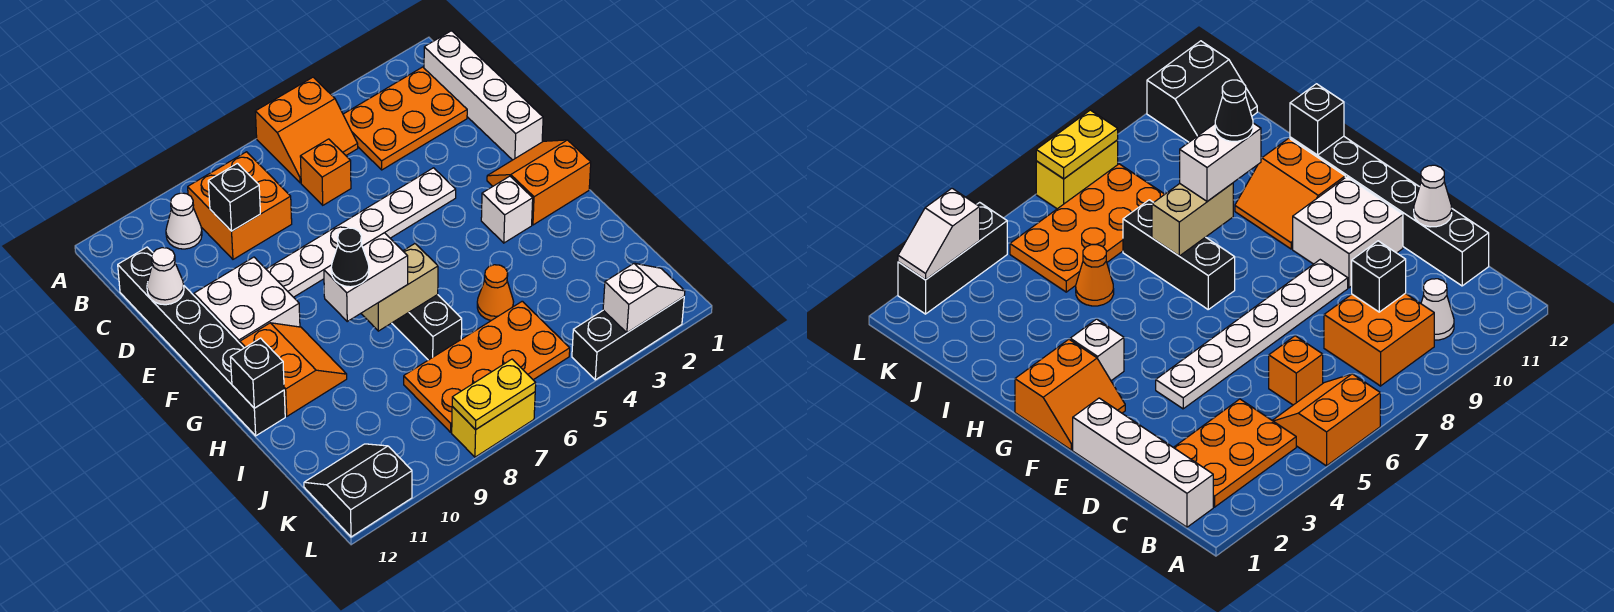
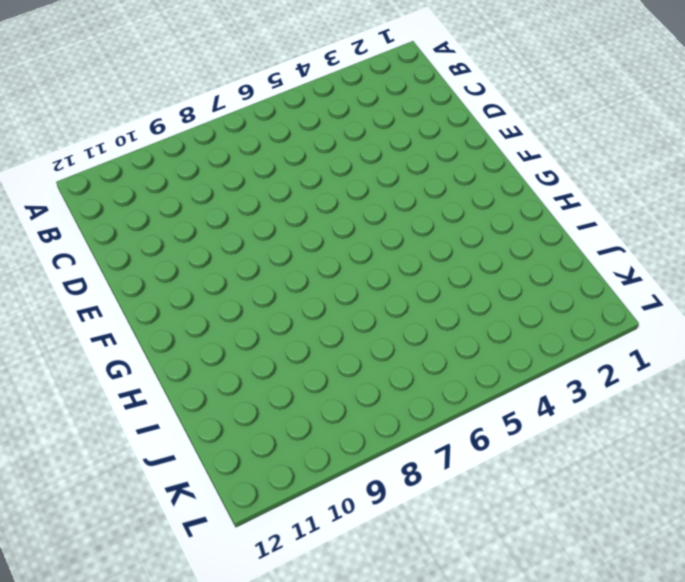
none -> orange slope A5:B6 level 1 top A
none -> white brick B1:E1 level 1
none -> orange plate B2:C4 level 1

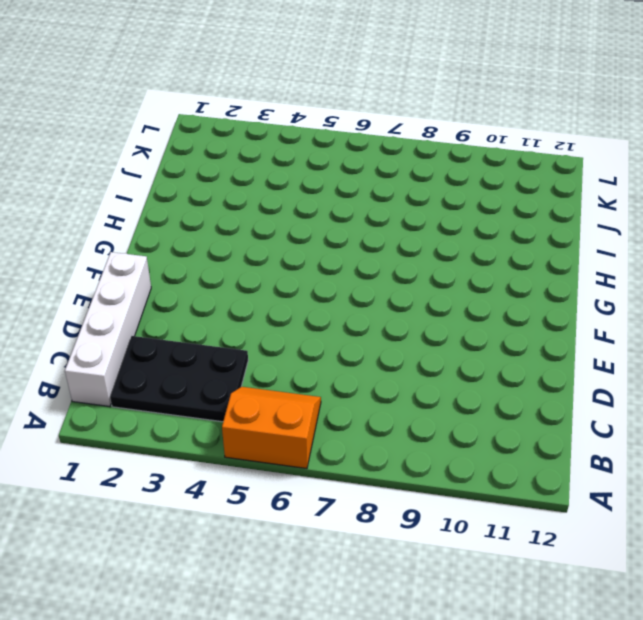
black plate B2:C4 level 1 -> orange plate B2:C4 level 1
none -> orange brick B8:C9 level 1
none -> white cone B10 level 1
none -> orange brick C6 level 1

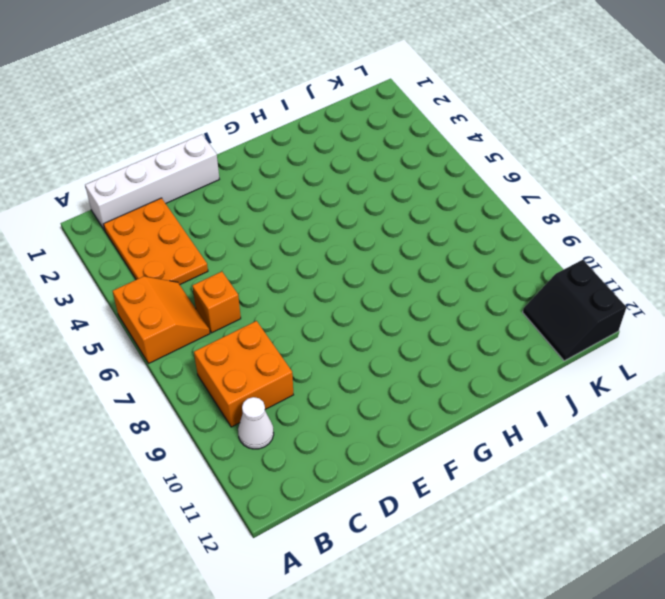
none -> black brick C12:H12 level 1
none -> white plate E4:E9 level 1
none -> white brick E10:F11 level 1

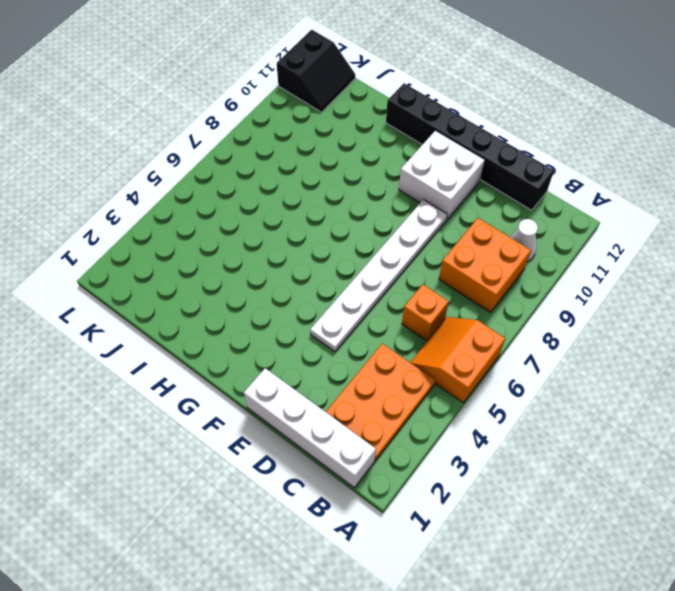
none -> orange slope F1:G2 level 1 top G
none -> white brick G3 level 1
none -> black brick G7:I7 level 1

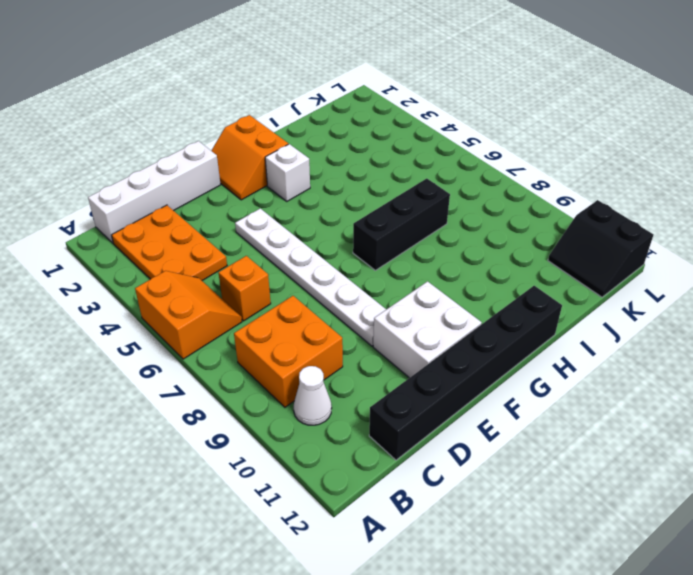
none -> orange slope G10:H11 level 1 top 11
none -> orange cone I5 level 1
none -> orange plate J5:K8 level 1

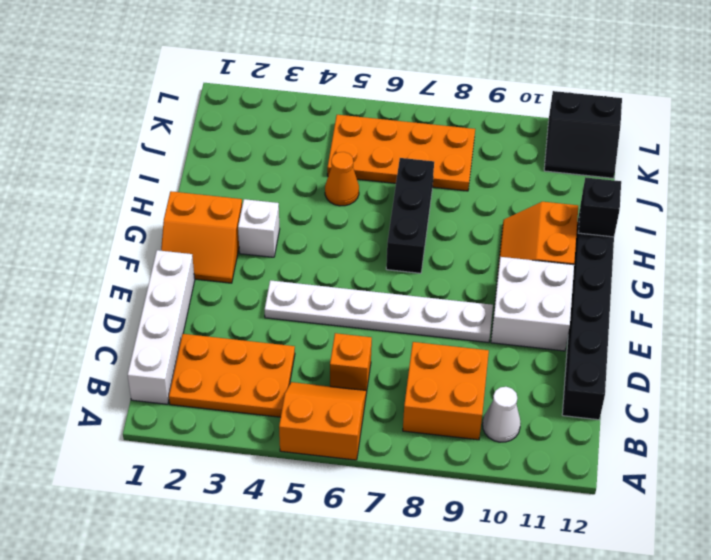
none -> black brick L2:L4 level 1
none -> yellow brick L7:L8 level 1
none -> black brick C9 level 2

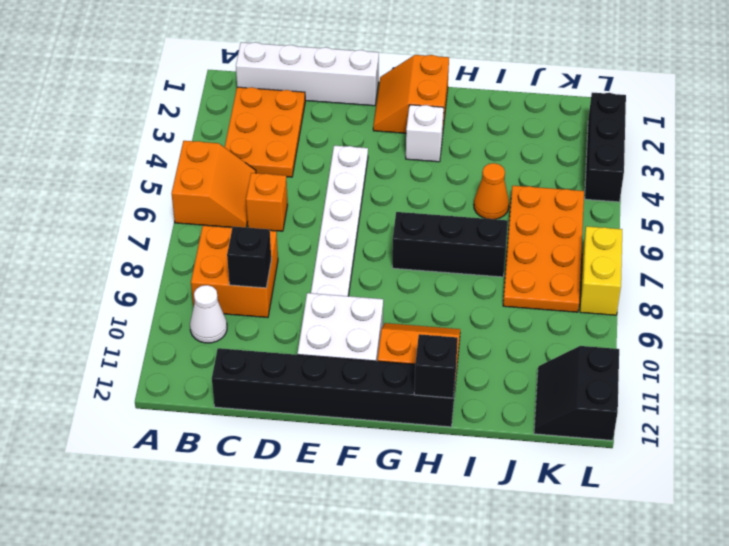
none -> white cone D12 level 2
none -> tan brick H7:H8 level 2
none -> white slope L2:L3 level 2 top 3

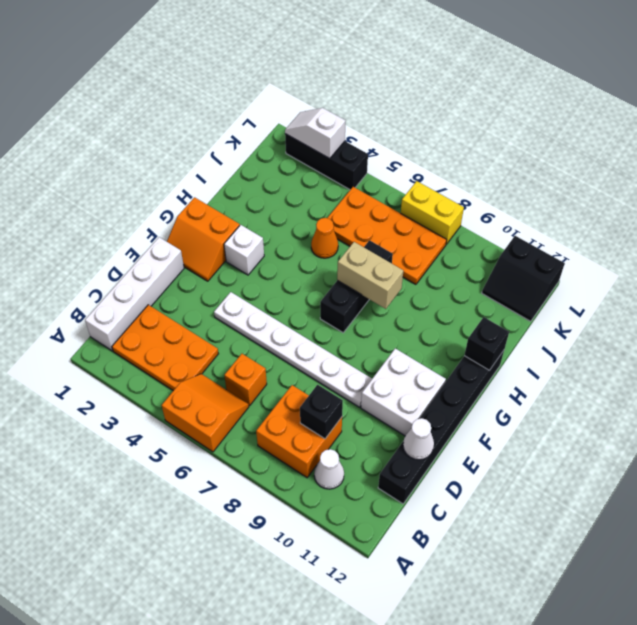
none -> orange slope G10:H11 level 1 top 11
none -> yellow plate L7:L8 level 2
none -> white brick H8:H9 level 3

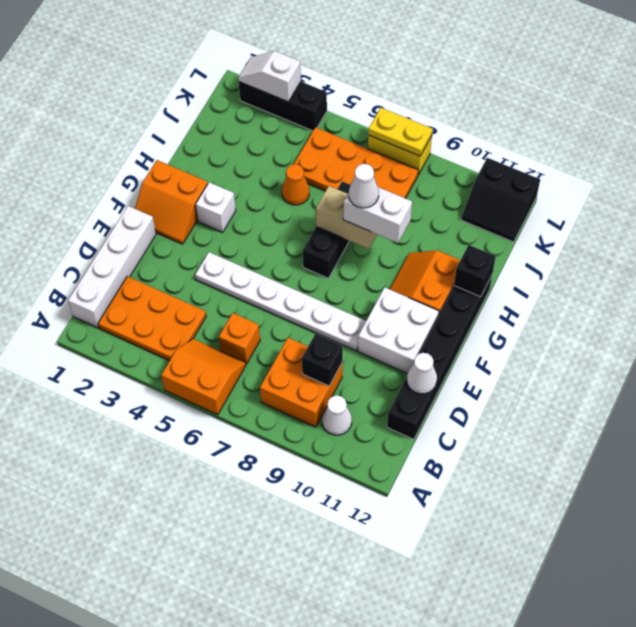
white cone H8 level 4 -> none
none -> black cone H9 level 4

